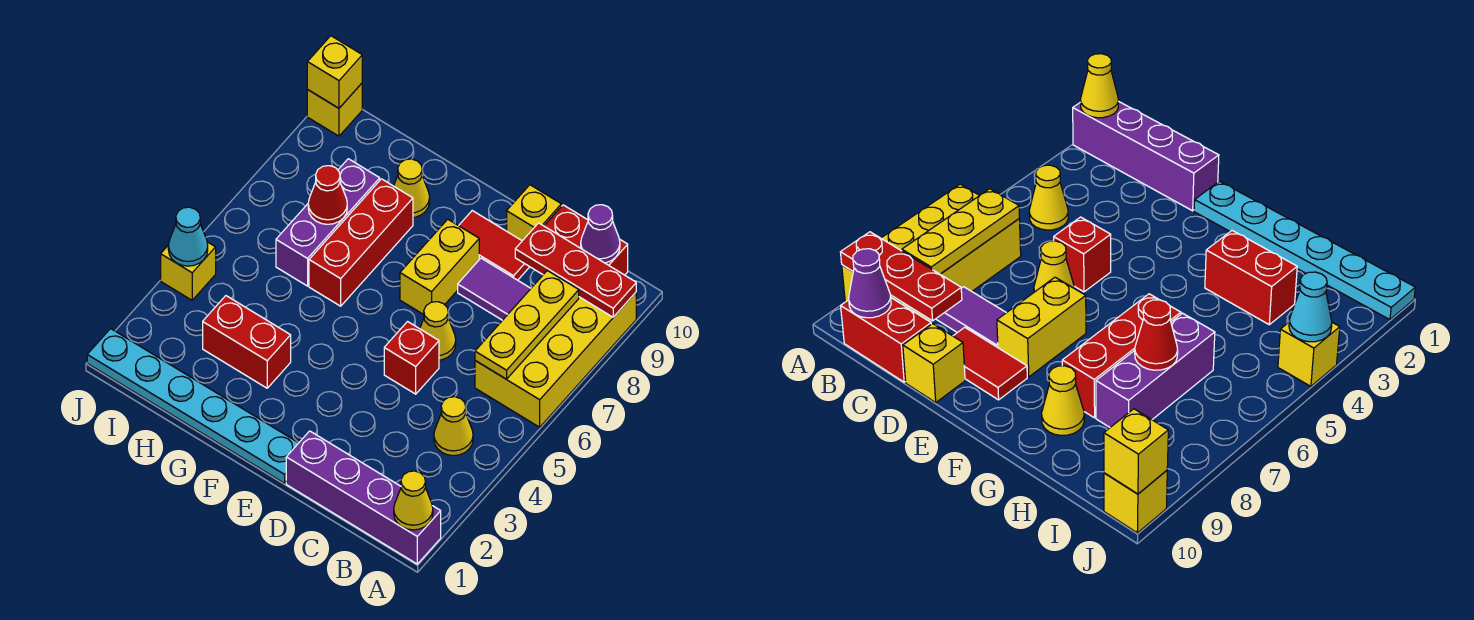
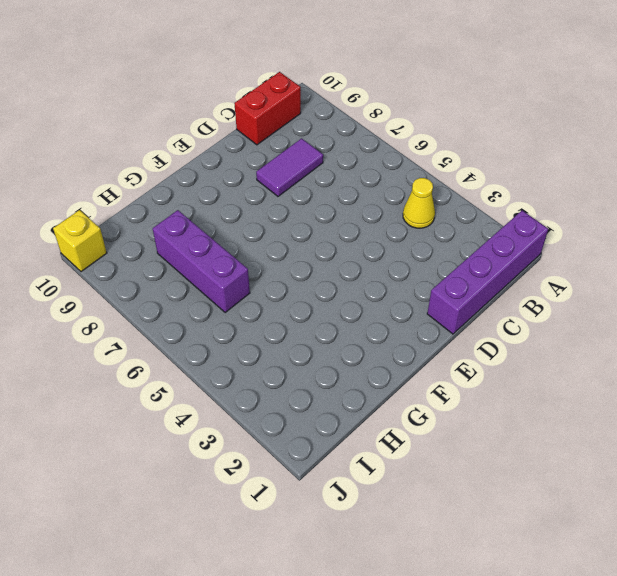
none -> yellow brick A6:B9 level 1
none -> red brick D5 level 1
none -> yellow cone D6 level 1

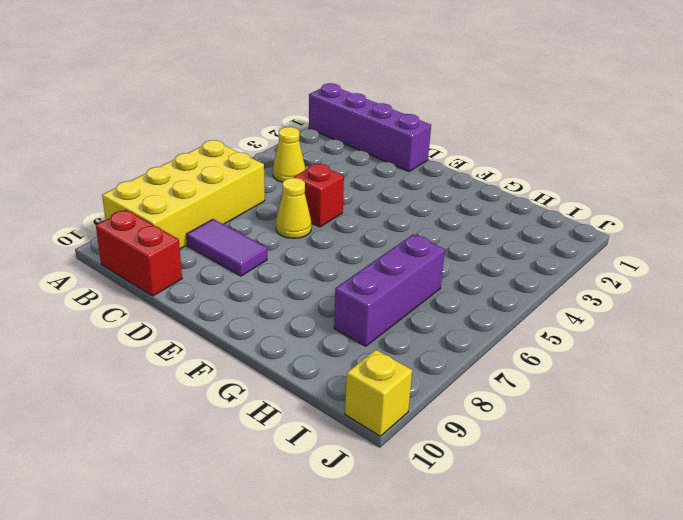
none -> red tile D9:E9 level 1
none -> yellow brick D10 level 1
none -> cyan plate E1:J1 level 1

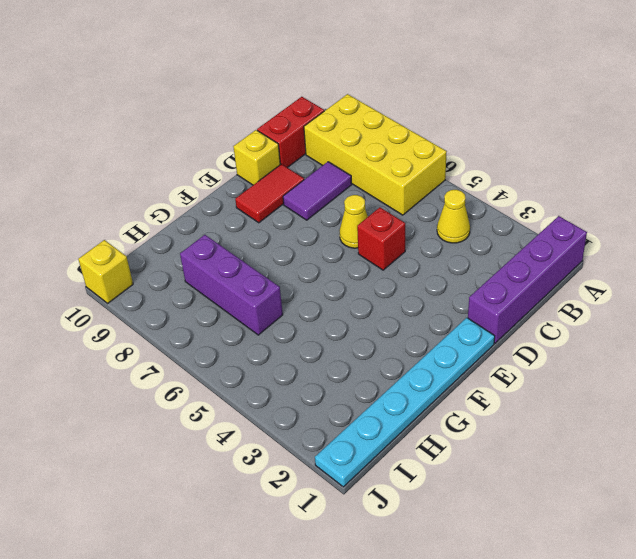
none -> yellow brick E7:E8 level 1
none -> red brick G3:H3 level 1
none -> red brick G6:G8 level 1

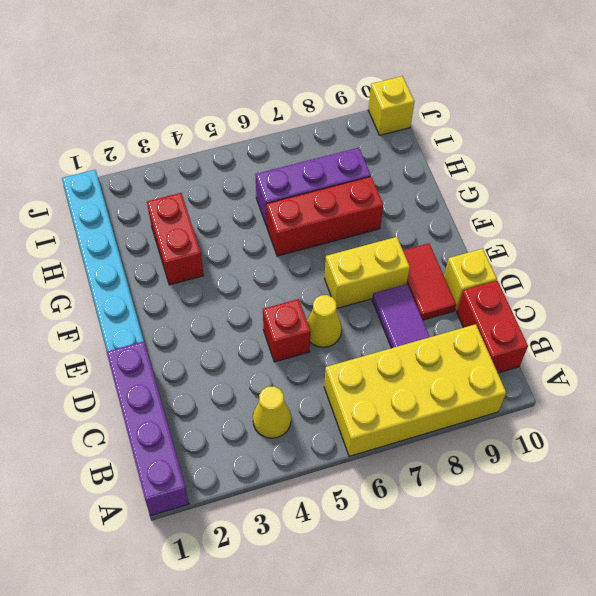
none -> yellow cone G9 level 1
none -> yellow brick J4 level 1
none -> yellow cone A1 level 2

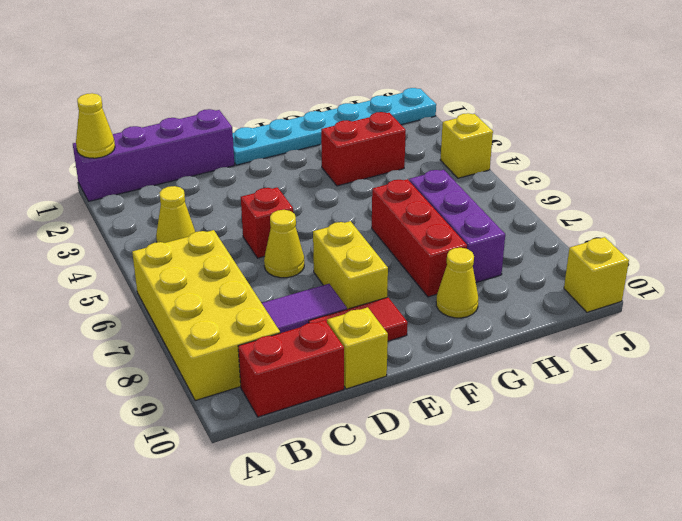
none -> red plate A9:C9 level 2
none -> yellow plate B6:B8 level 2
none -> purple cone B10 level 2

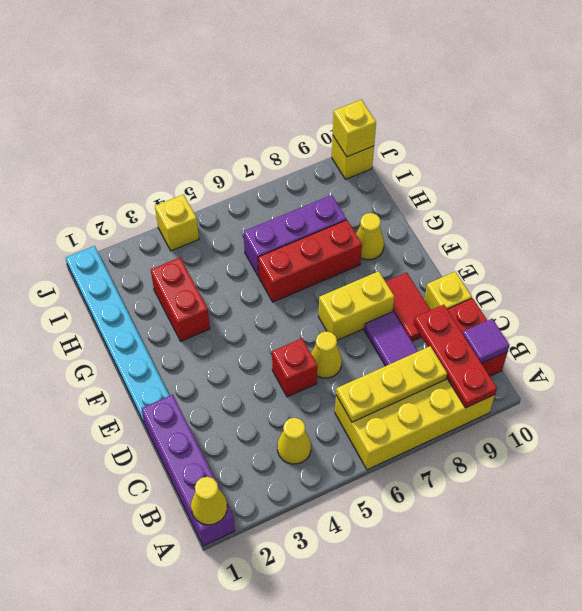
purple tile B10 level 2 -> purple cone B10 level 2
none -> red cone H7 level 2
none -> cyan cone J4 level 2

